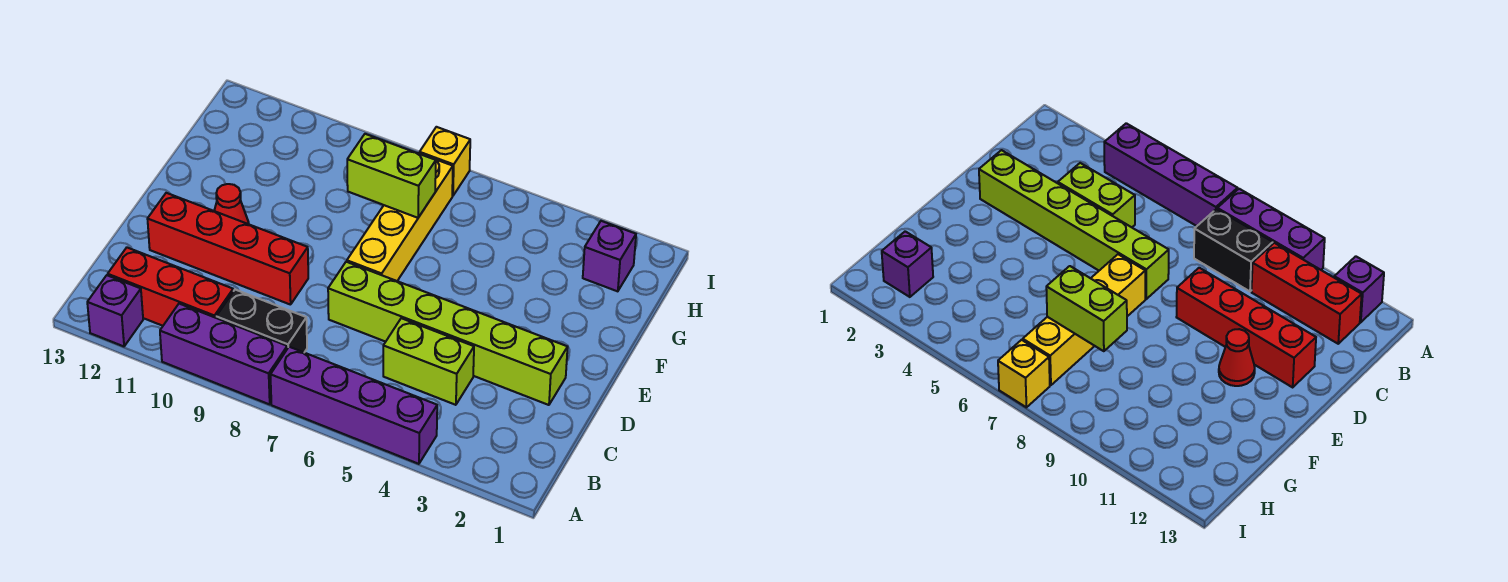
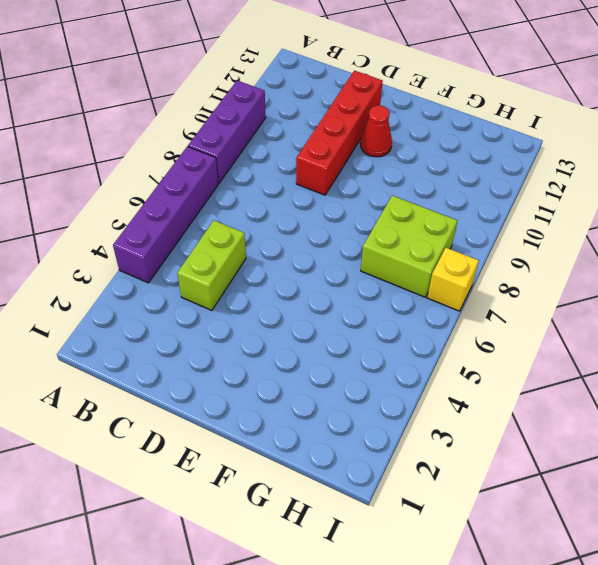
lime brick G7:H8 level 1 -> yellow brick E7:H7 level 1
none -> purple brick A12 level 1
none -> black brick B8:B9 level 1
none -> red brick B10:B12 level 1

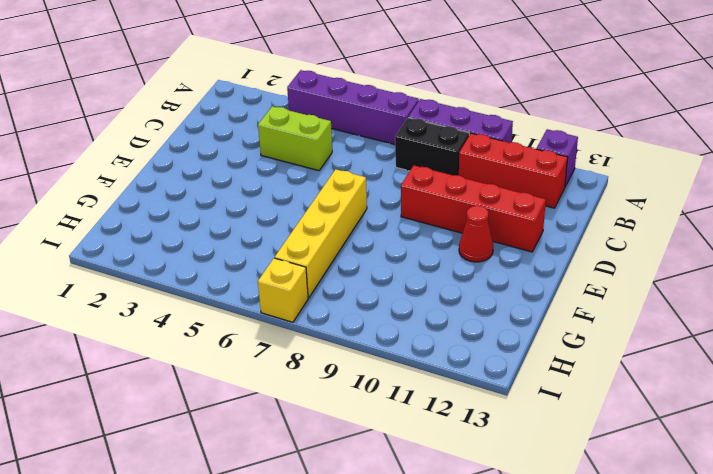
none -> lime brick D2:D7 level 1
none -> purple brick H2 level 1
none -> lime brick G7:G8 level 2

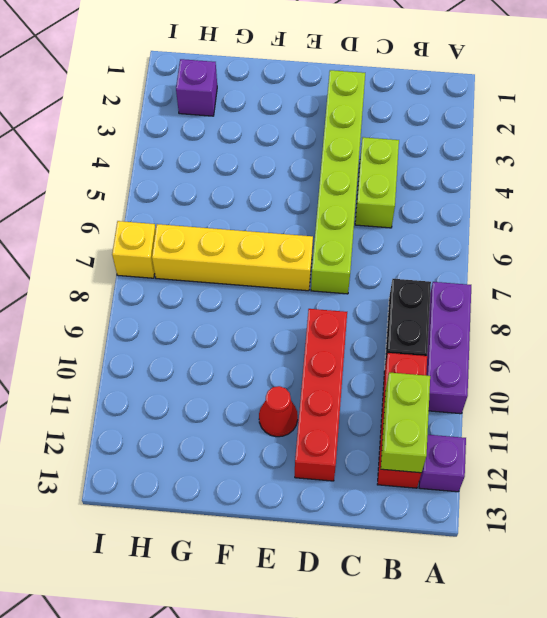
lime brick B11:B12 level 2 -> lime brick G7:G8 level 2
none -> purple brick A4:A7 level 1

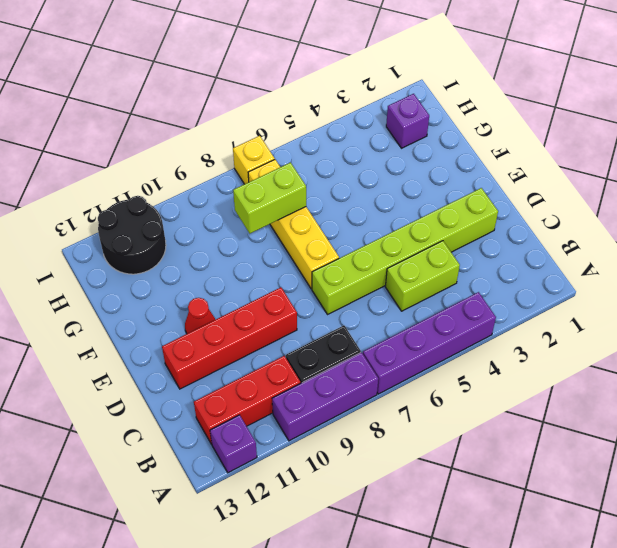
black round brick H11:I12 level 1 -> none

